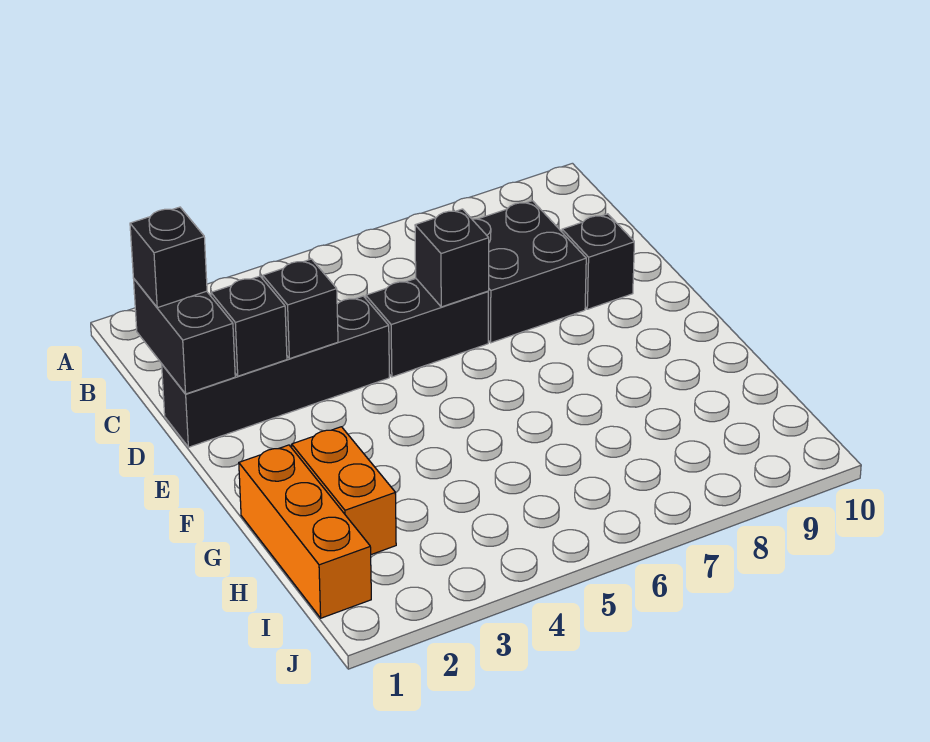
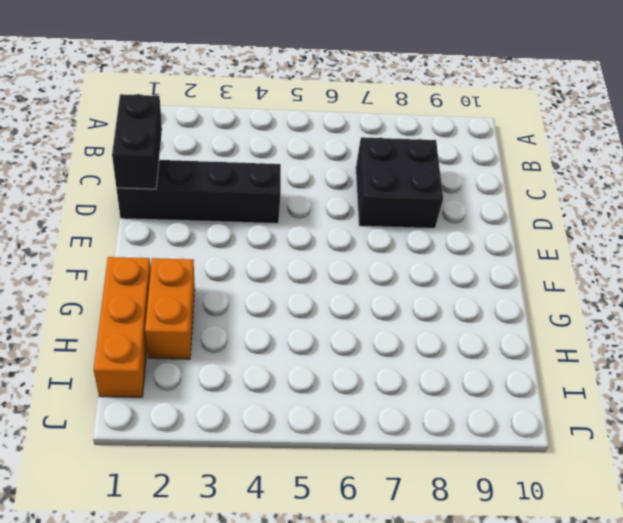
none -> black brick D5:D6 level 1
none -> black brick D9 level 1

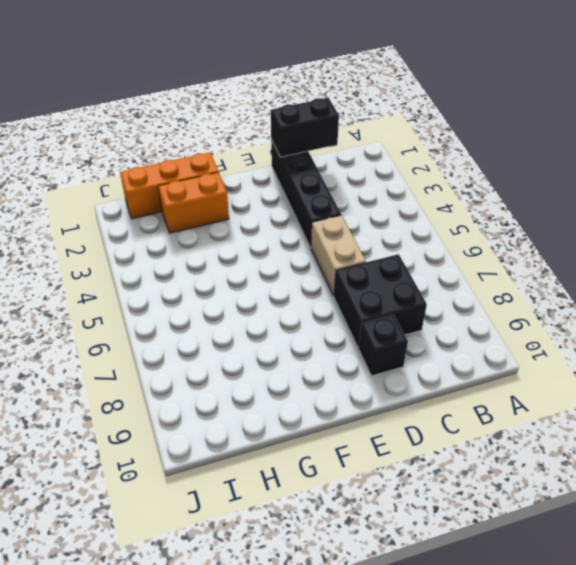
tan brick D5:D6 level 1 -> black brick D5:D6 level 1
none -> black brick D2 level 2
none -> black brick D3 level 2

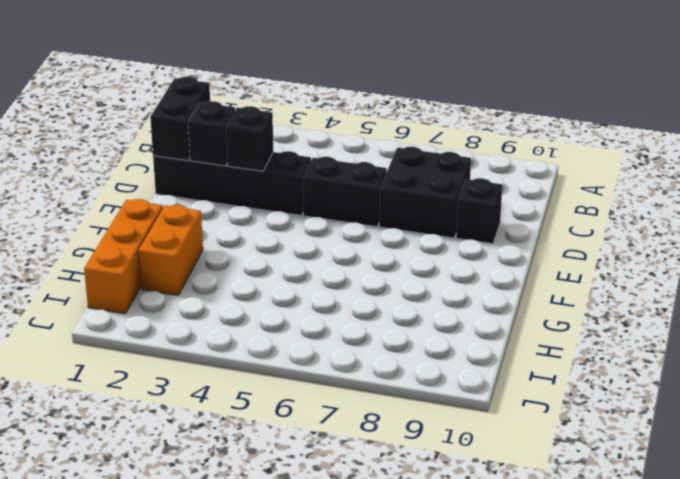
none -> black brick D6 level 2
none -> black brick C1 level 3

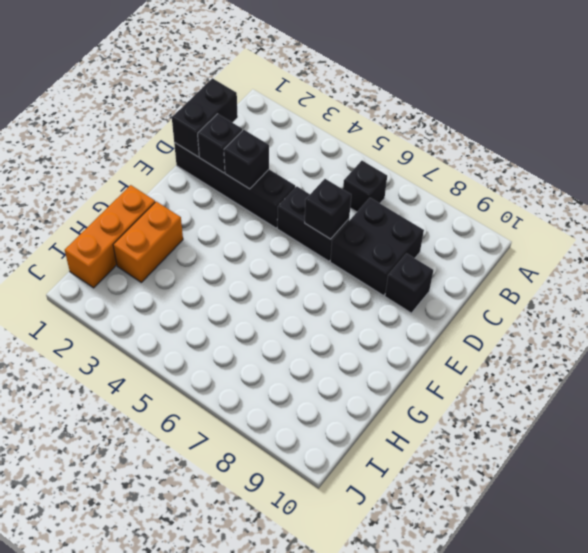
black brick B6 level 1 -> black brick C1 level 3

